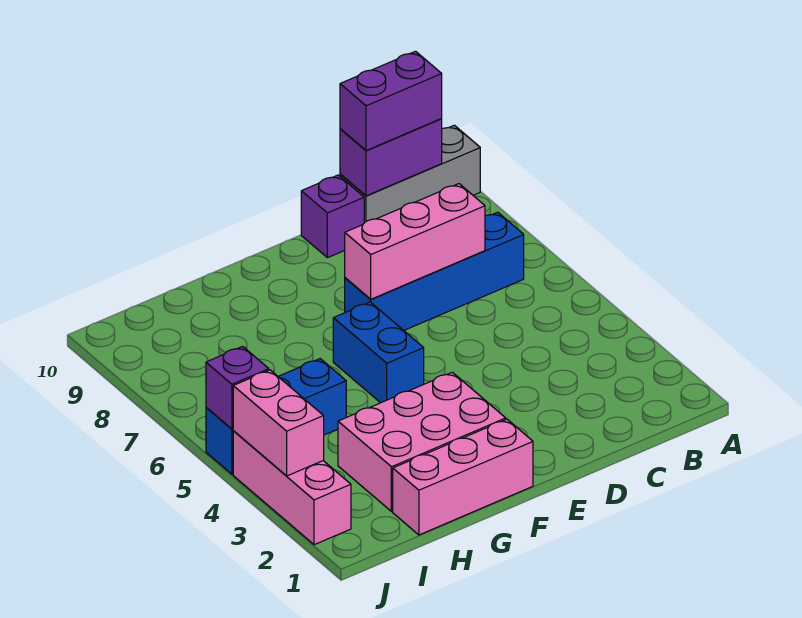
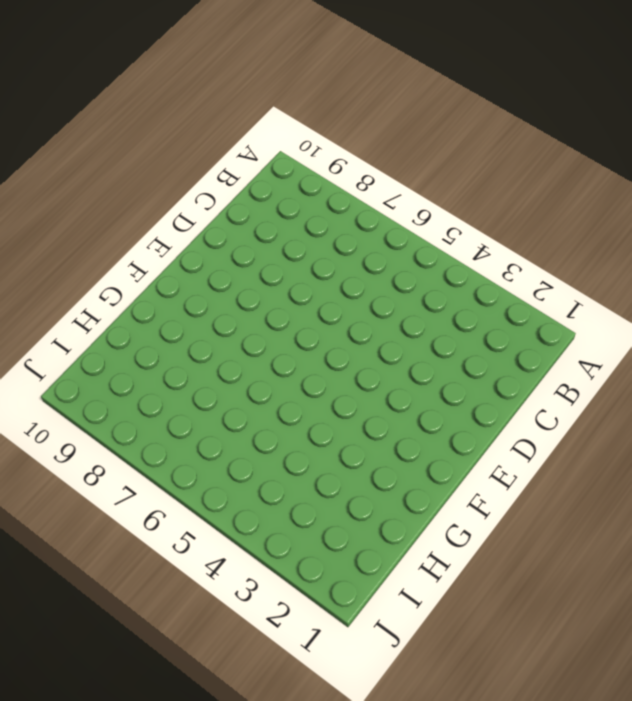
none -> grey brick A10:C10 level 1
none -> blue brick B7:E7 level 1
none -> purple brick D10 level 1

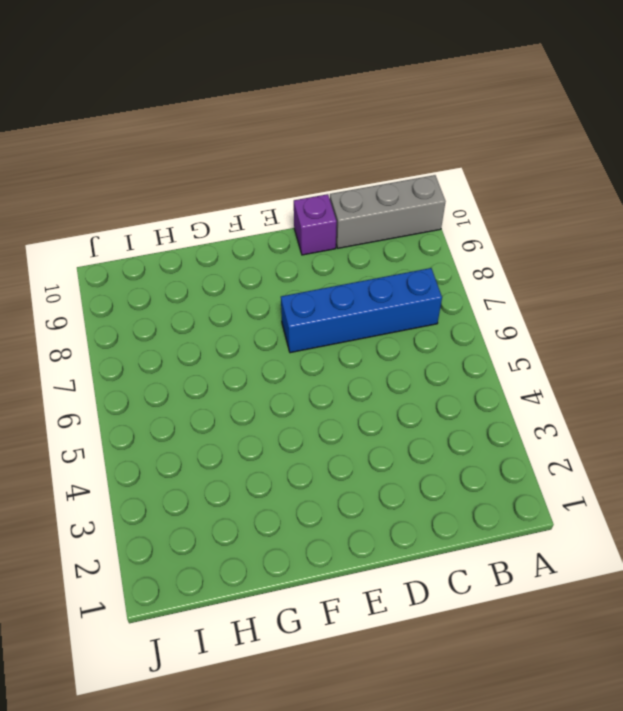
none -> pink brick F1:H1 level 1
none -> pink brick F2:H3 level 1
none -> blue brick F5:F6 level 1

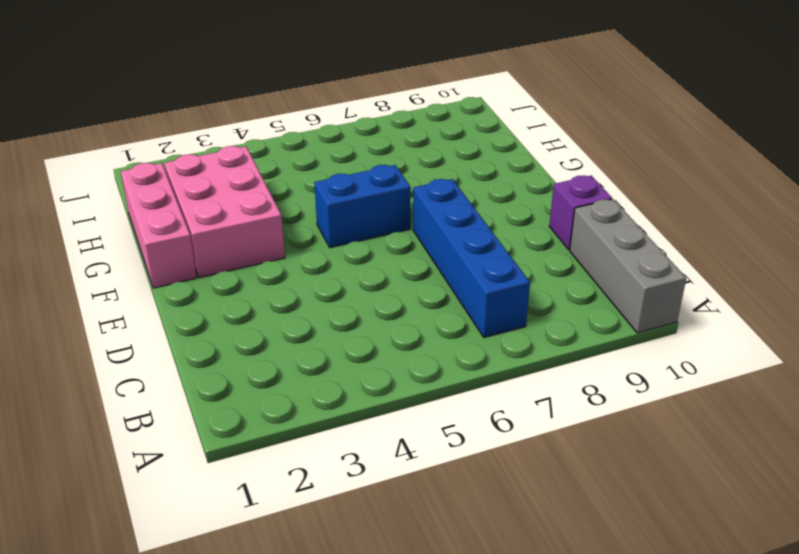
none -> blue brick H5:J5 level 1
none -> pink brick J2:J4 level 1
none -> purple brick B10:C10 level 2

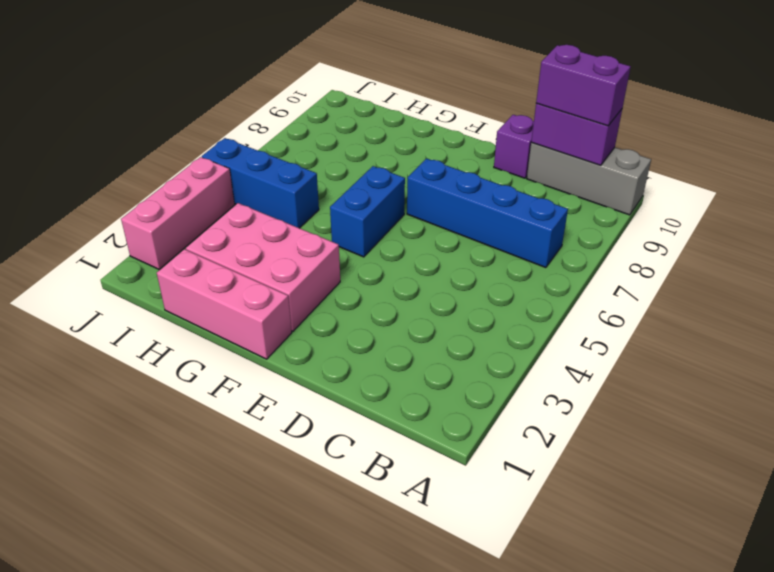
none -> pink brick C7:E7 level 2
none -> pink brick J3:J4 level 2
none -> purple brick J5 level 2

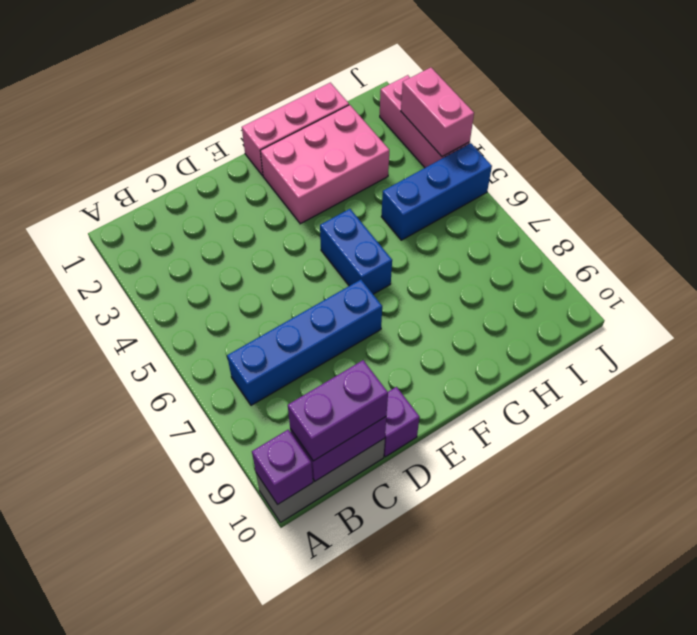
purple brick A10 level 2 -> purple brick J5 level 2
none -> pink brick C7:E7 level 2

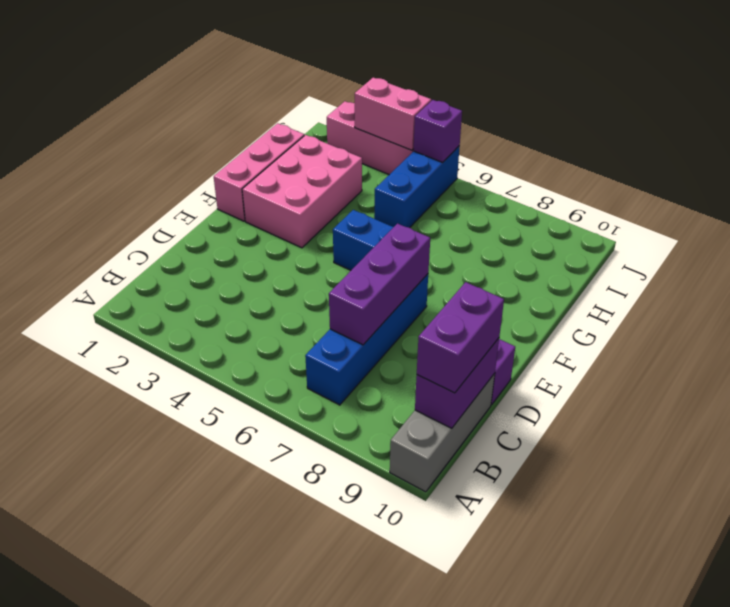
purple brick C7:E7 level 2 -> pink brick C7:E7 level 2

